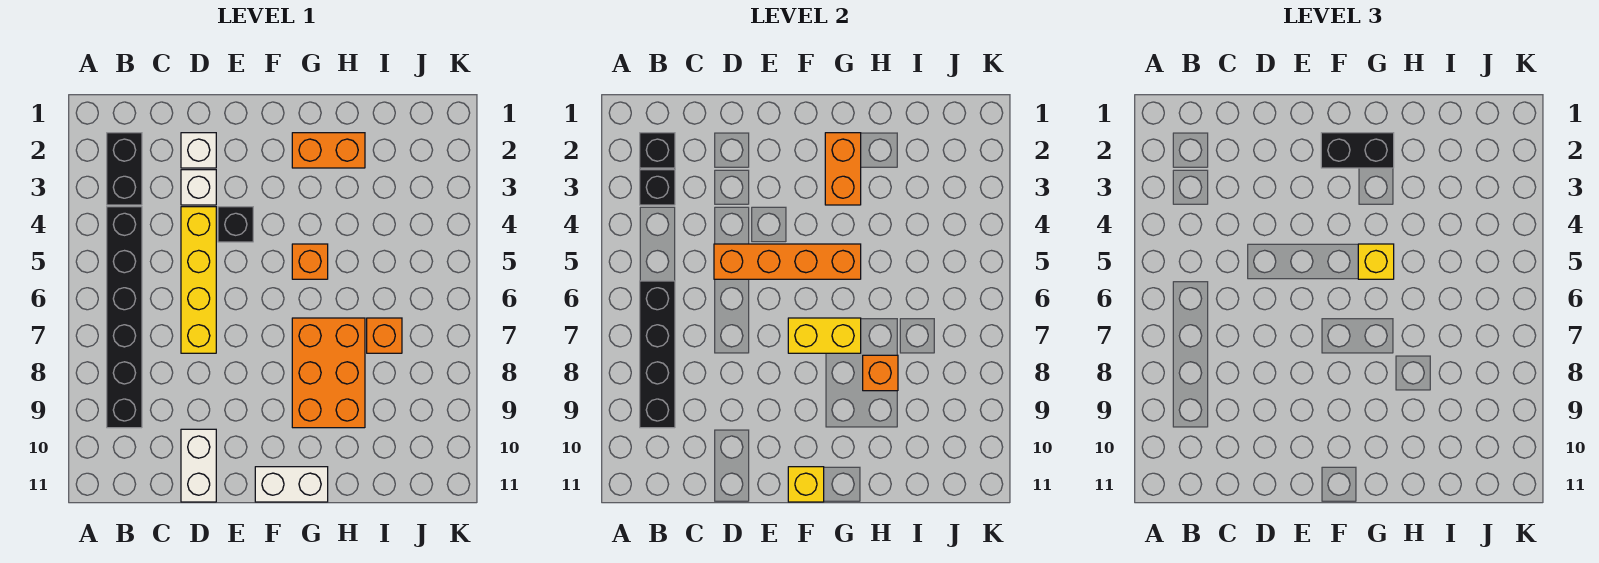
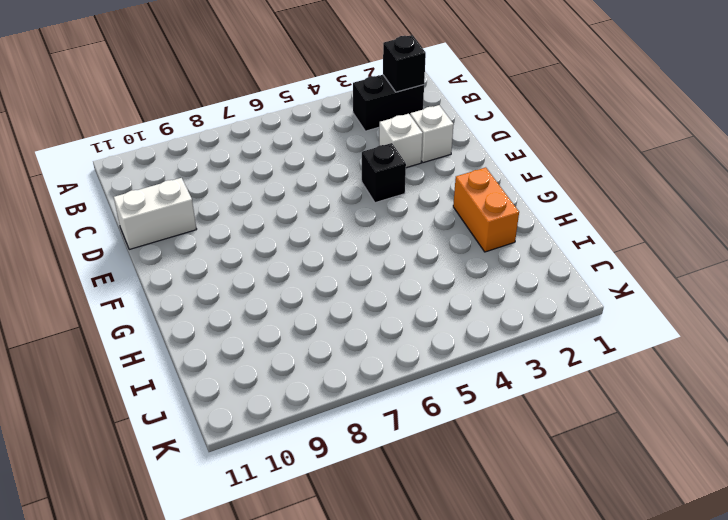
none -> black brick B4:B9 level 1
none -> yellow brick D4:D7 level 1
none -> white brick F11:G11 level 1

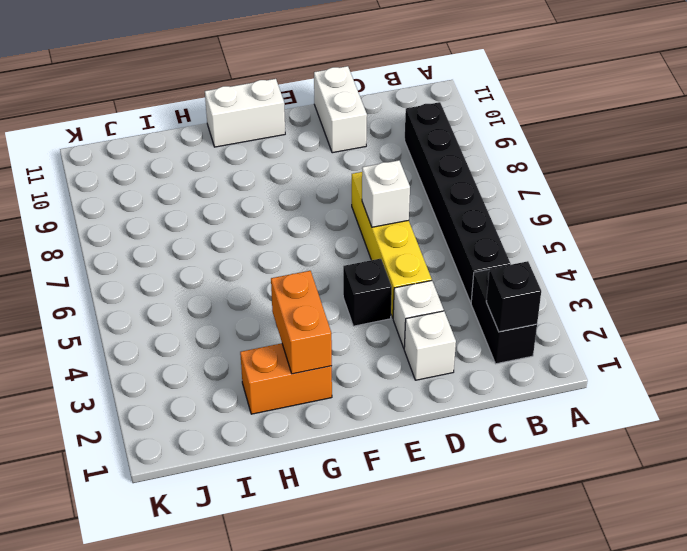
white brick D6 level 2 -> none
none -> orange brick G5 level 1
none -> orange brick G7:H9 level 1
none -> orange brick I7 level 1

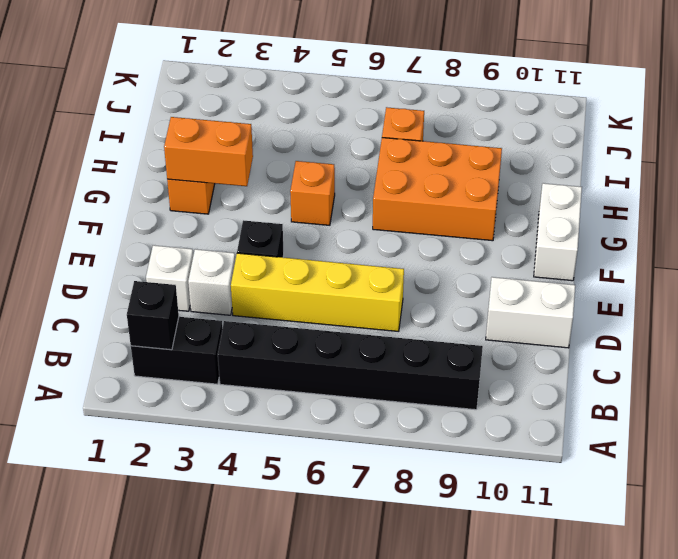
none -> black brick B3 level 2
none -> black brick B6:B9 level 2
none -> orange brick D5:G5 level 2

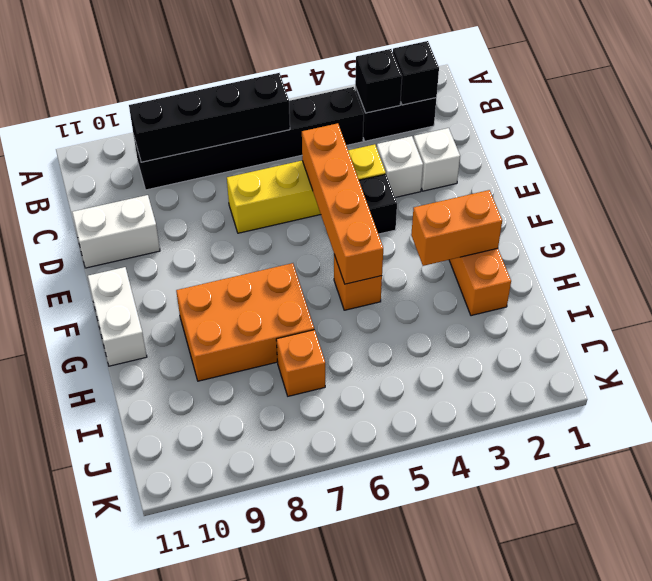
none -> yellow brick F7:G7 level 2
none -> yellow brick F11 level 2
none -> orange brick H8 level 2

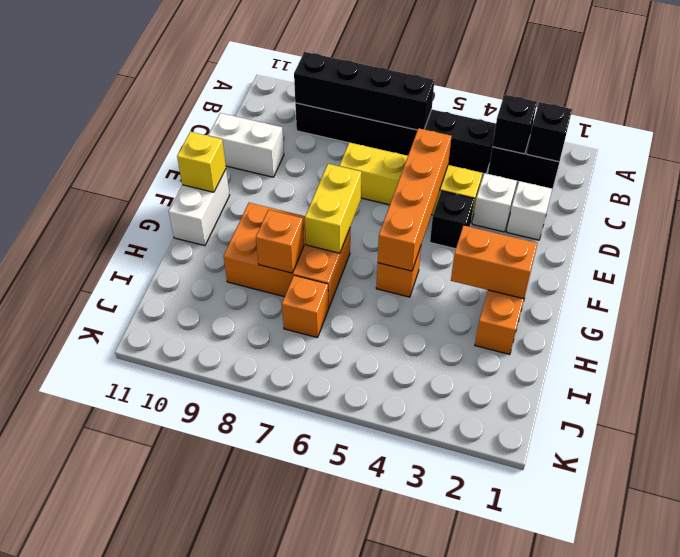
none -> black brick F2:G2 level 3
none -> yellow brick G5 level 3

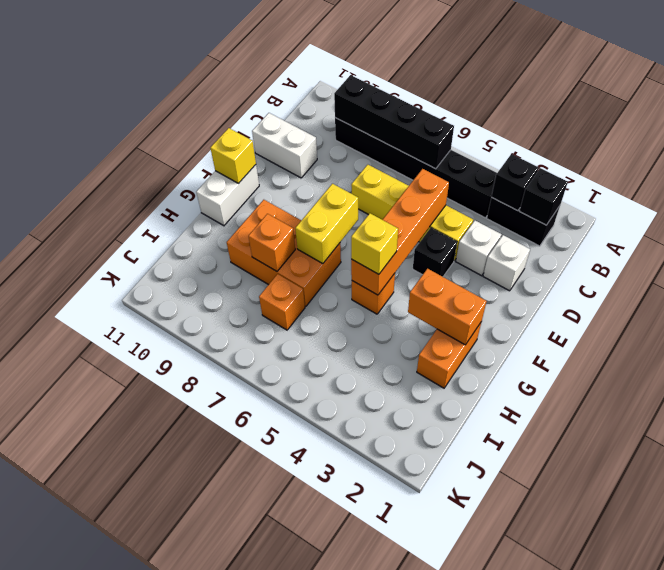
none -> black brick F2:G2 level 3

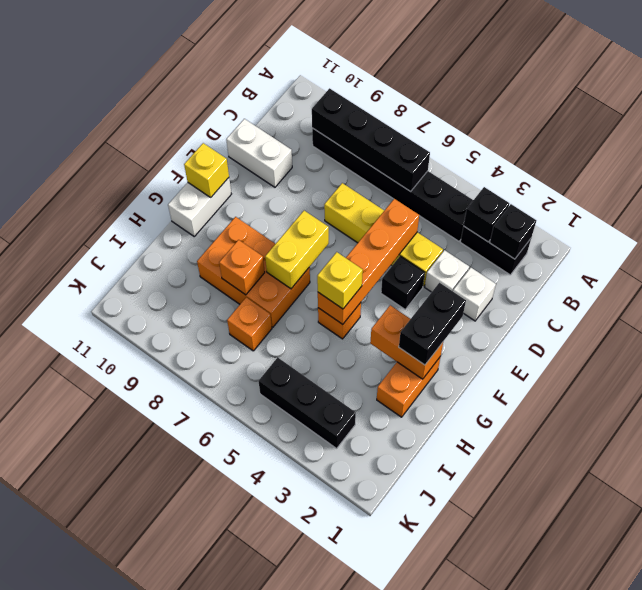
black brick J3:J5 level 1 -> none

